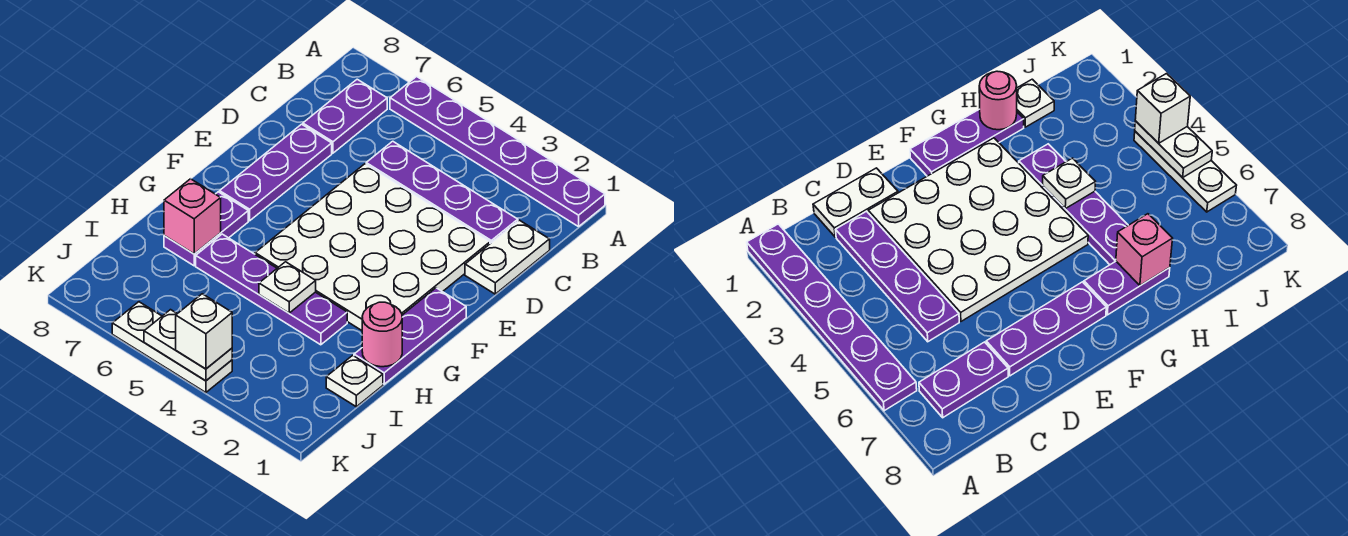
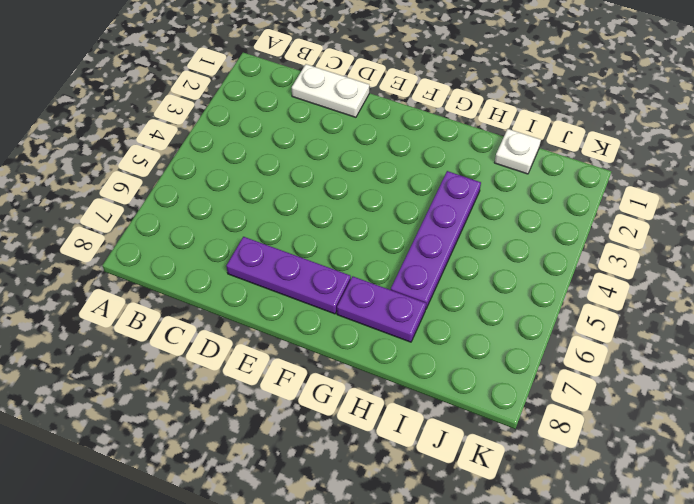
none -> purple plate A1:A6 level 1
none -> purple plate B7:C7 level 1
none -> purple plate C2:C5 level 1

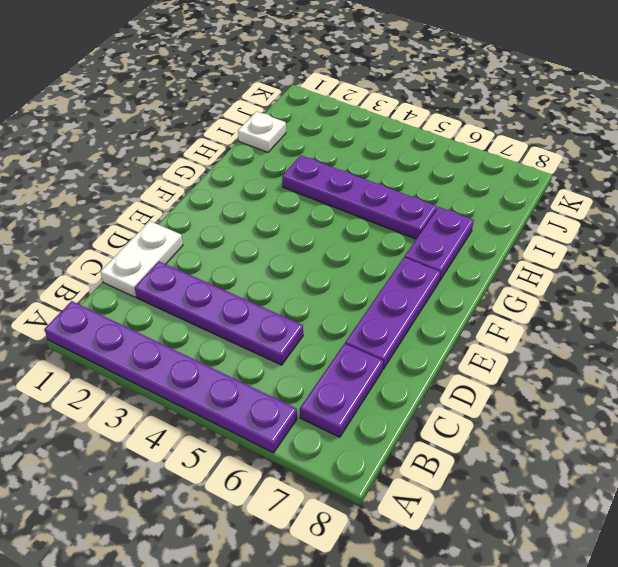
none -> white plate D2:G5 level 1
none -> purple plate F1:H1 level 1
none -> white plate K4:K6 level 1

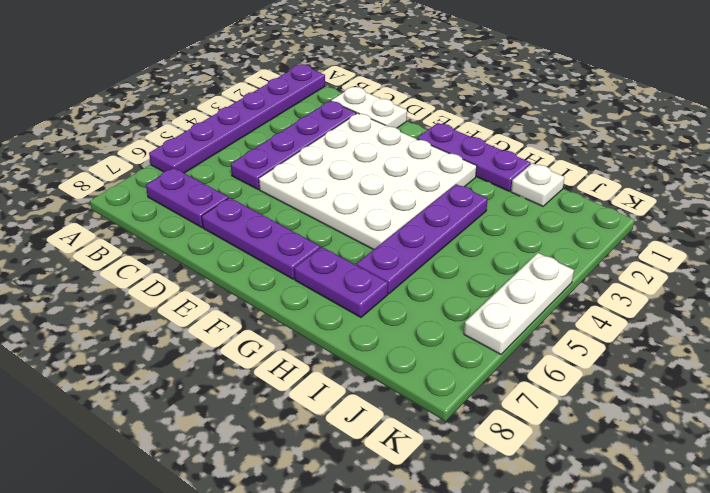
none -> pink round brick H1 level 2
none -> white plate H4 level 2
none -> pink brick H7 level 2

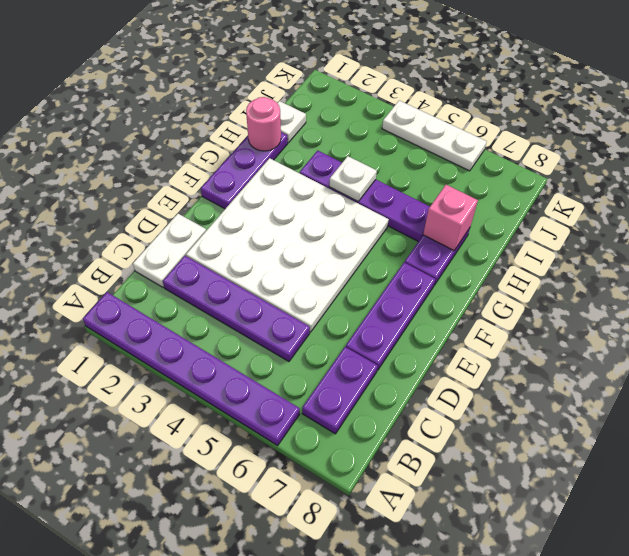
none -> white plate K4:K5 level 2
none -> white brick K4 level 3

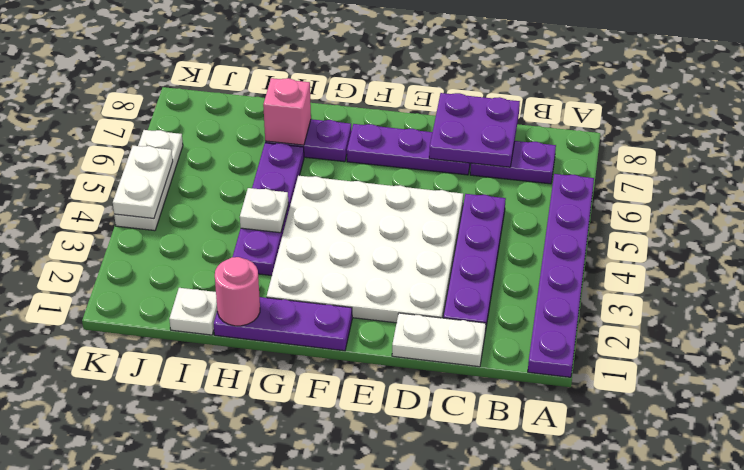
purple plate C7:D8 level 2 -> none
none -> white brick K4 level 3

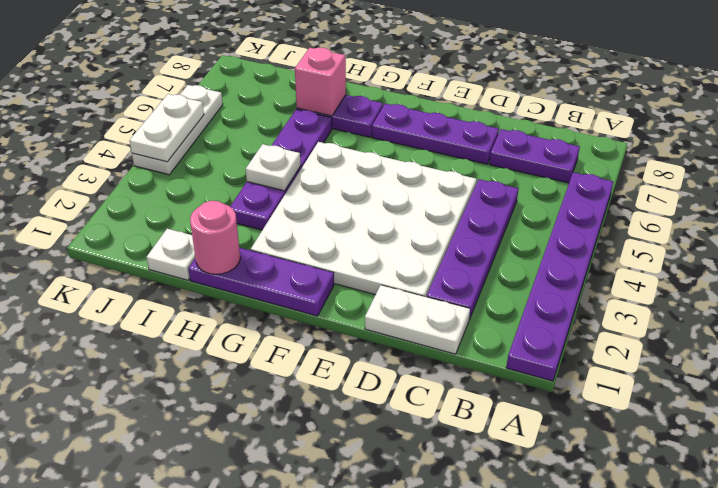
none -> white brick K4 level 3

